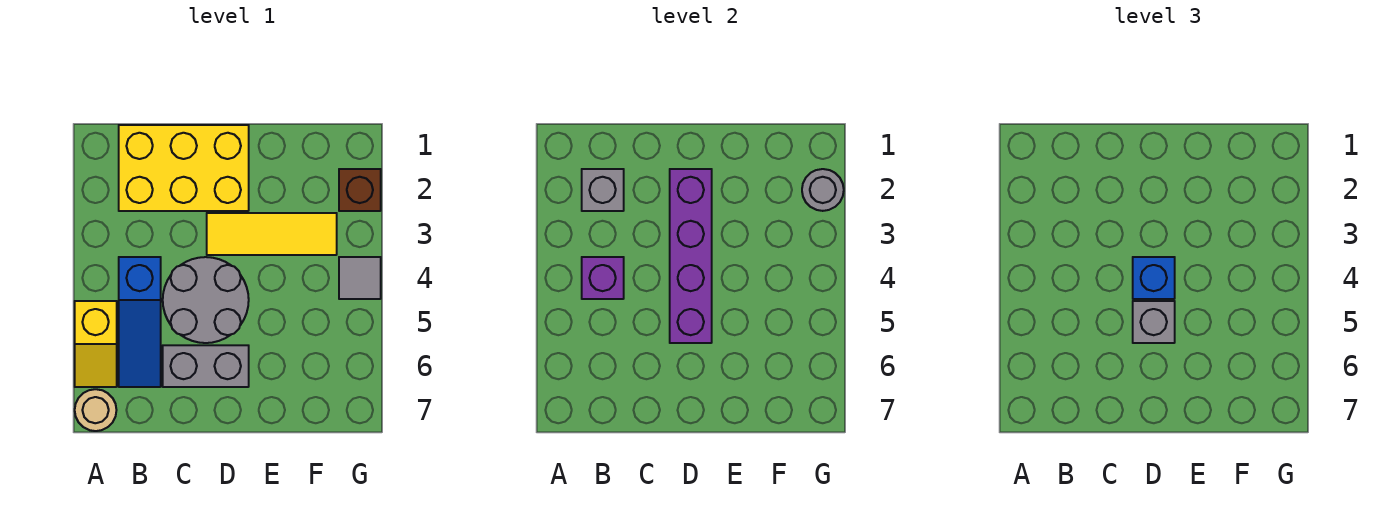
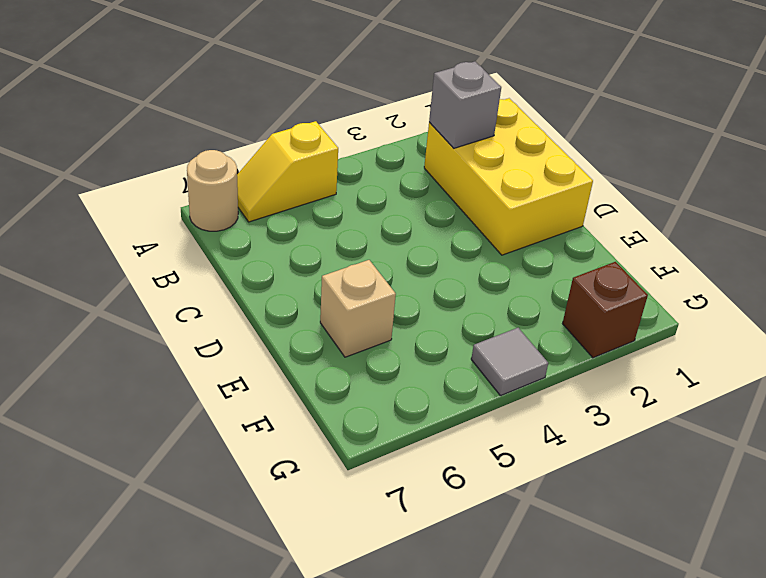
tan brick E6 level 1 -> none
none -> blue slope B4:B6 level 1 top 4
none -> grey round brick C4:D5 level 1
none -> grey brick C6:D6 level 1

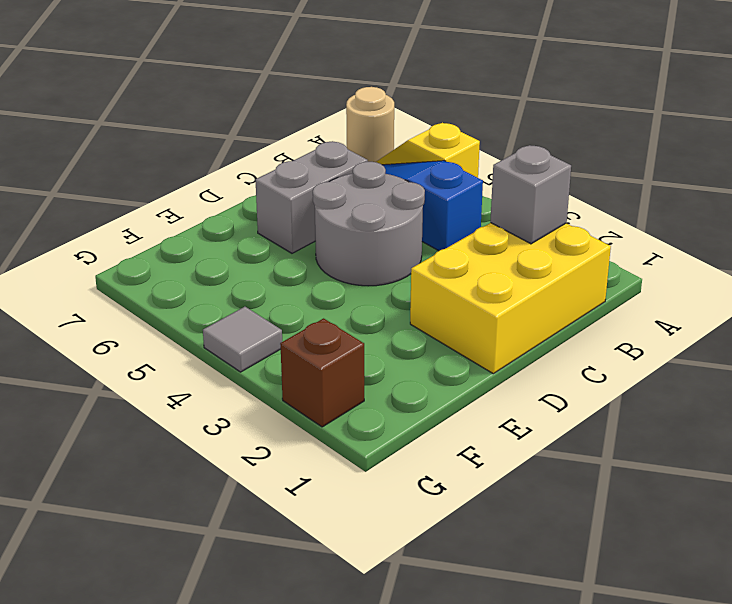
none -> yellow tile D3:F3 level 1
none -> purple brick B4 level 2
none -> purple brick D2:D5 level 2

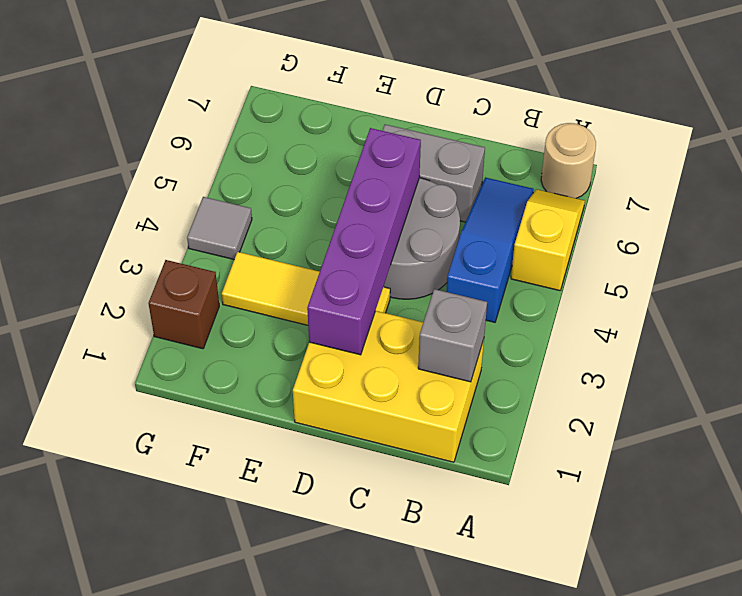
none -> purple brick B4 level 2
none -> grey round brick G2 level 2
none -> blue brick D4 level 3

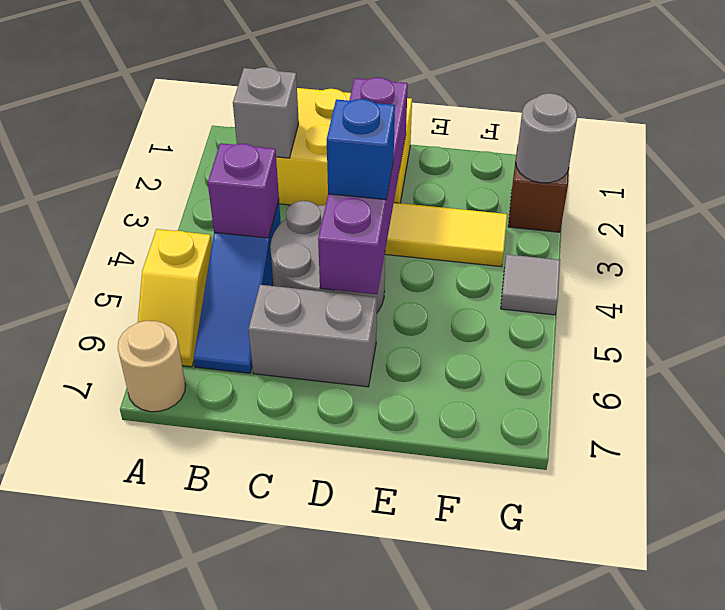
none -> grey brick D5 level 3

